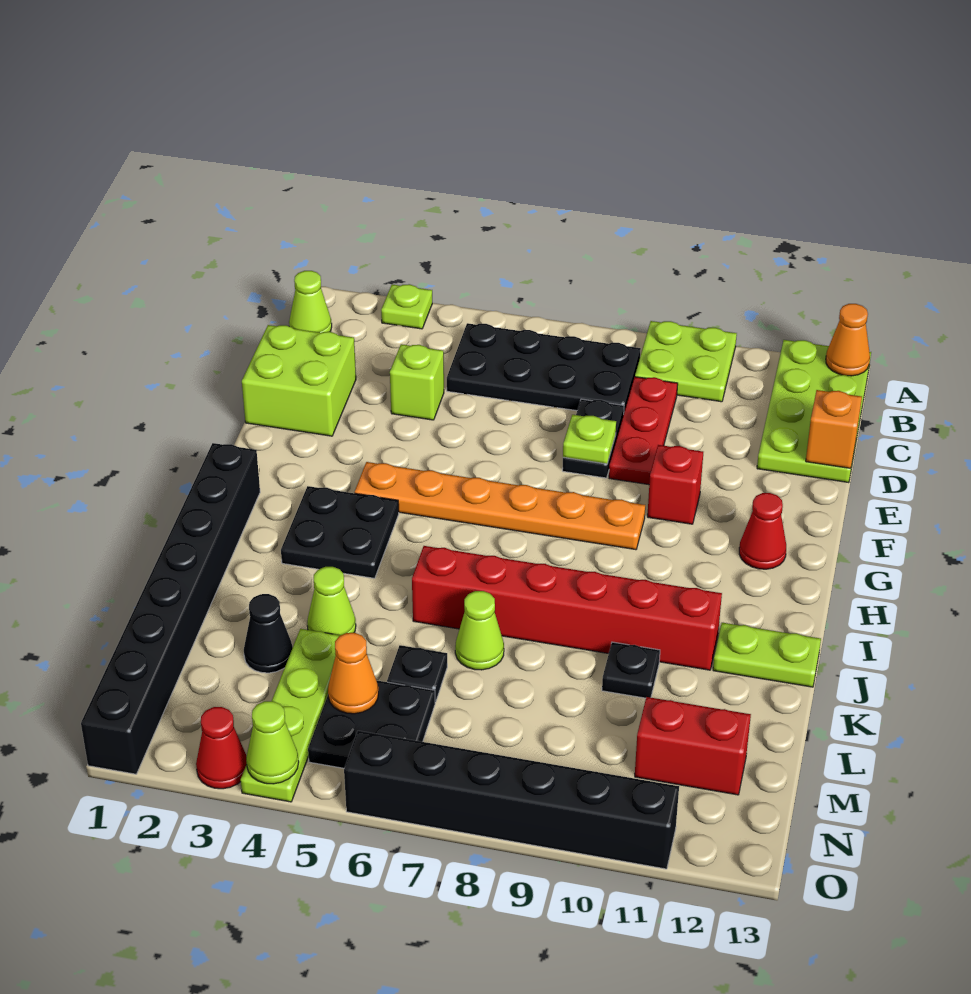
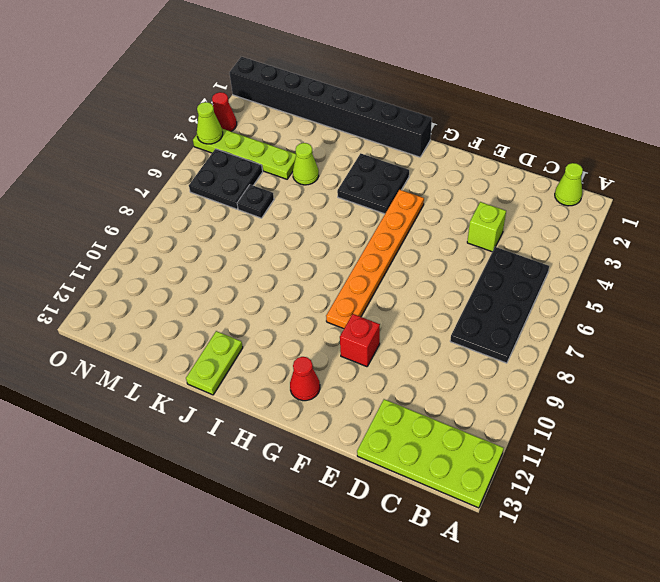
none -> lime plate A3 level 1
none -> lime plate A9:B10 level 1
none -> red plate C9:E9 level 1
none -> lime brick D1:E2 level 1

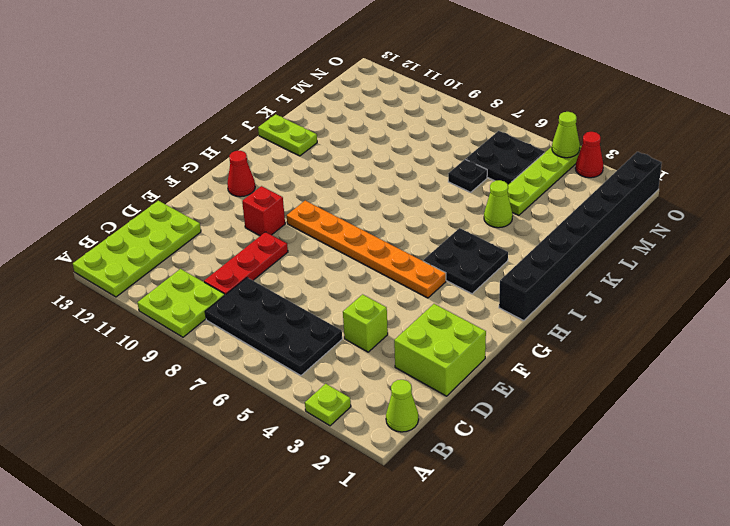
none -> black plate D8:E8 level 1
none -> red brick J6:J11 level 1
none -> lime cone K7 level 1
none -> black plate K10 level 1

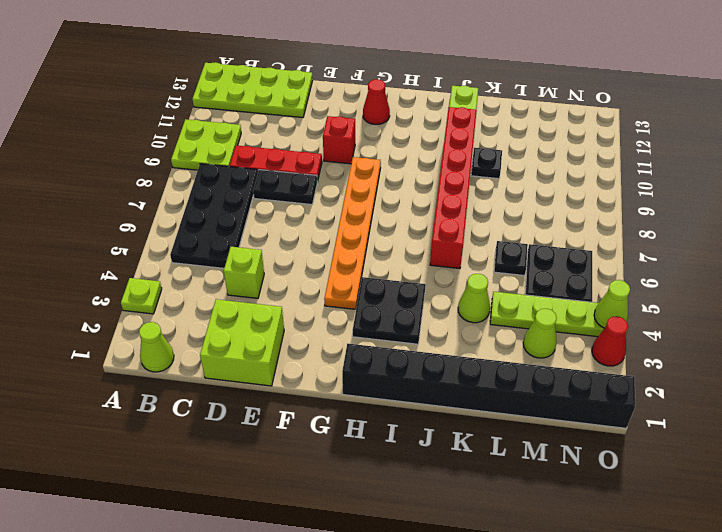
lime cone M3 level 1 -> lime cone K7 level 1
none -> black cone L3 level 1
none -> red brick M11:M12 level 1
none -> black brick O6:O11 level 1
none -> orange cone A13 level 2

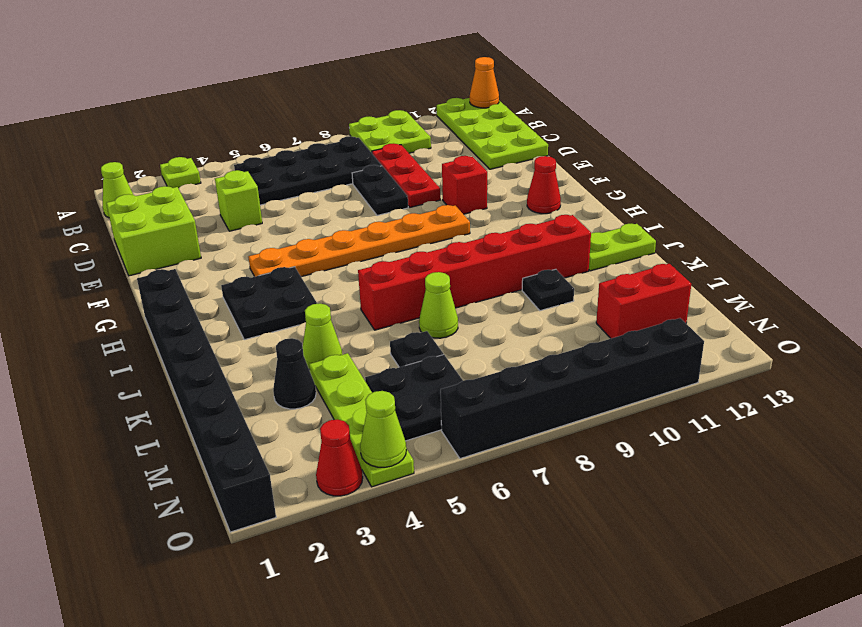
none -> orange brick D13 level 2
none -> lime plate E8 level 2
none -> orange cone M5 level 2

